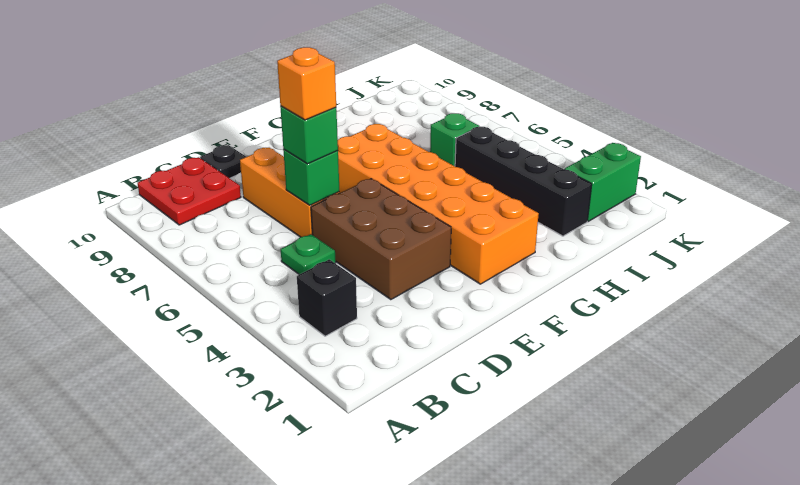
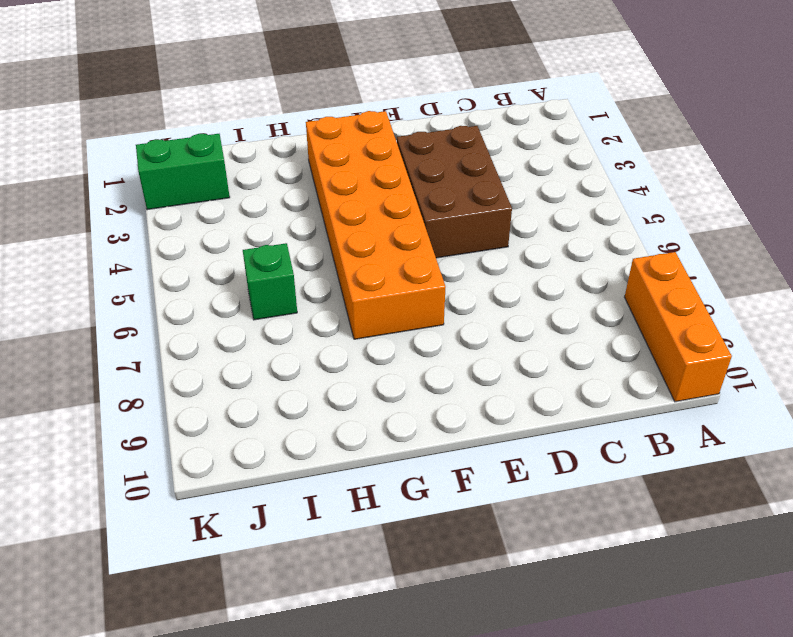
orange brick A8:A10 level 1 -> orange brick D6:D8 level 1
none -> black brick B3 level 1
none -> red plate B9:C10 level 1
none -> green plate C5 level 1

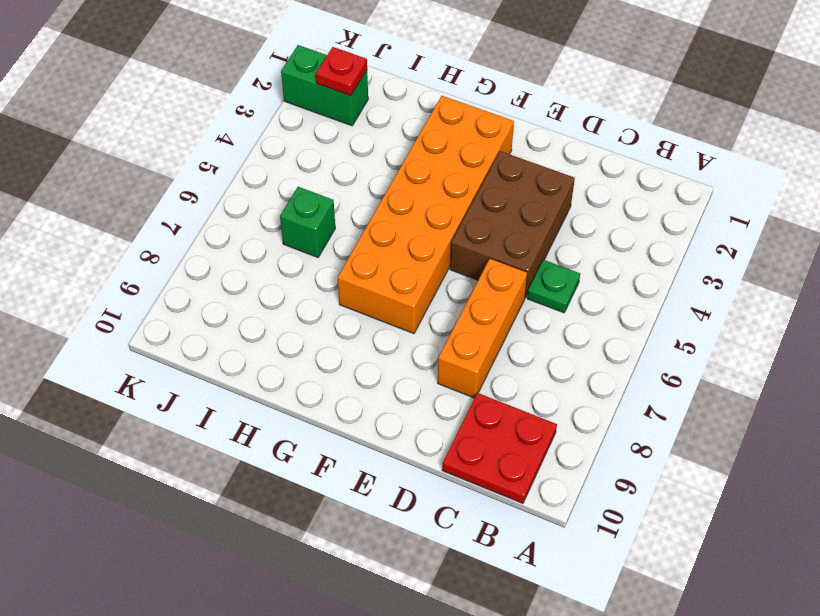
red plate J2 level 2 -> none
none -> black brick B3 level 1
none -> black plate D10 level 1
none -> black brick I2:I5 level 1

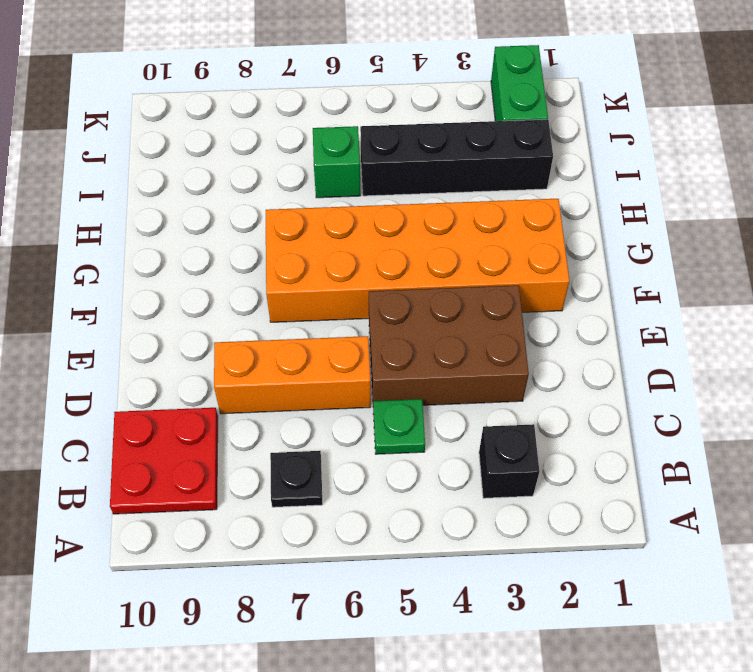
black plate B7 level 1 -> black plate D10 level 1
none -> green brick D6 level 2
none -> green brick D6 level 3
none -> orange brick D6 level 4

